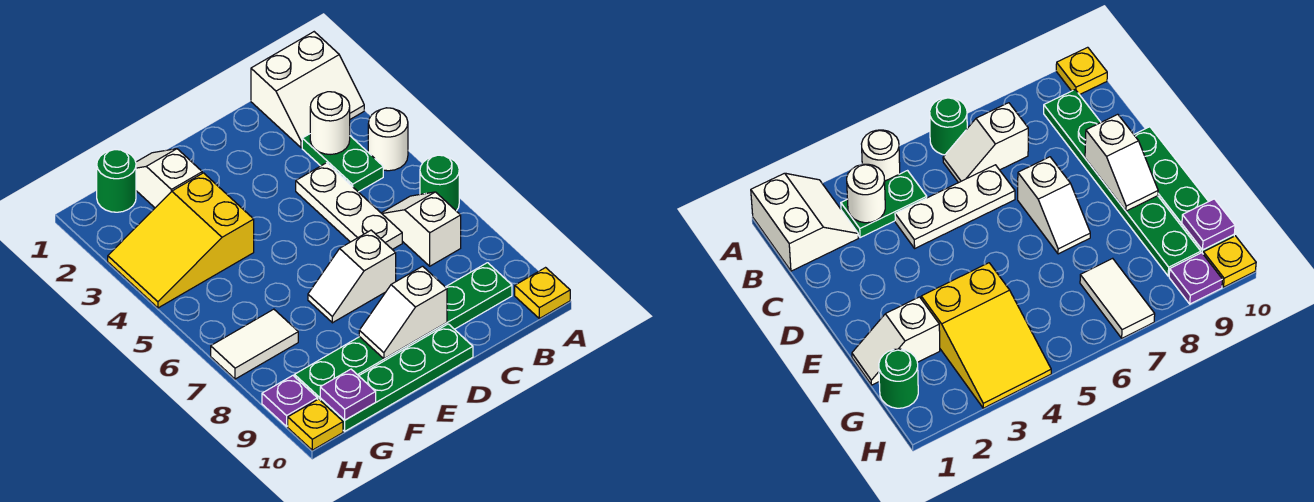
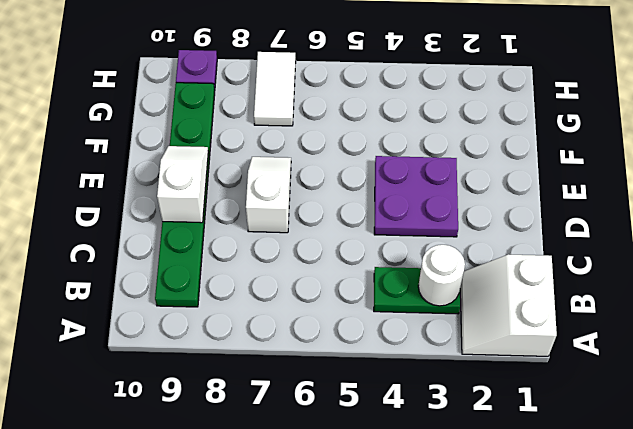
purple plate D3:E4 level 1 -> none
none -> white round brick A4 level 1
none -> green round brick A6 level 1
none -> yellow plate A10 level 1

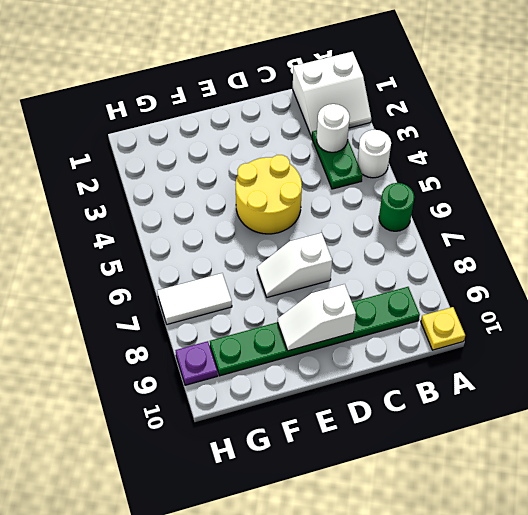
yellow round brick D4:E5 level 1 -> none
none -> white slope B6:B7 level 1 top 7
none -> white plate C4:C6 level 1
none -> green plate D10:G10 level 1

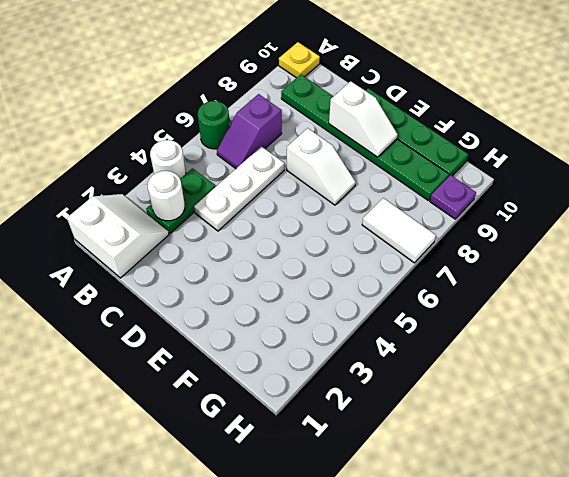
purple slope B6:B7 level 1 top 7 -> white slope B6:B7 level 1 top 7
none -> white slope F1:F2 level 1 top 2
none -> yellow slope F3:H4 level 1 top F
none -> green round brick G1 level 1

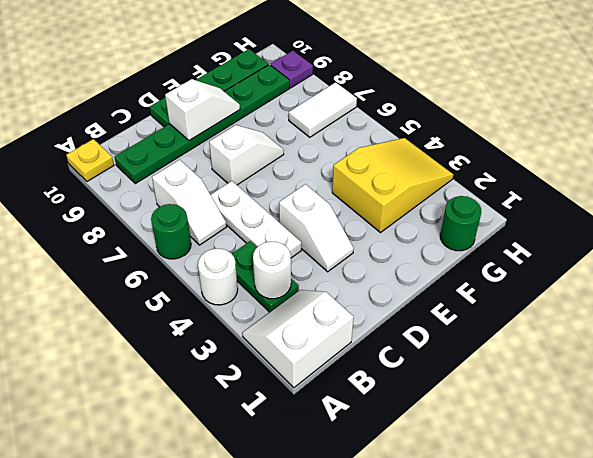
white slope D3:D4 level 1 top 4 -> white slope F1:F2 level 1 top 2
none -> yellow plate H10 level 1
none -> purple plate G10 level 2

